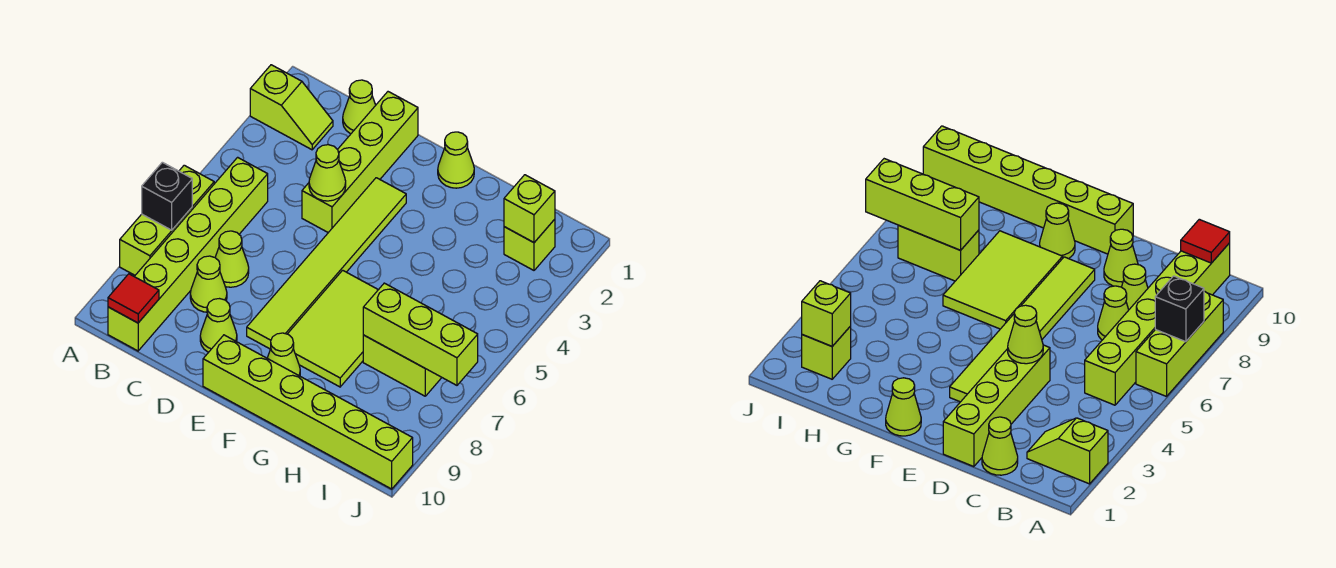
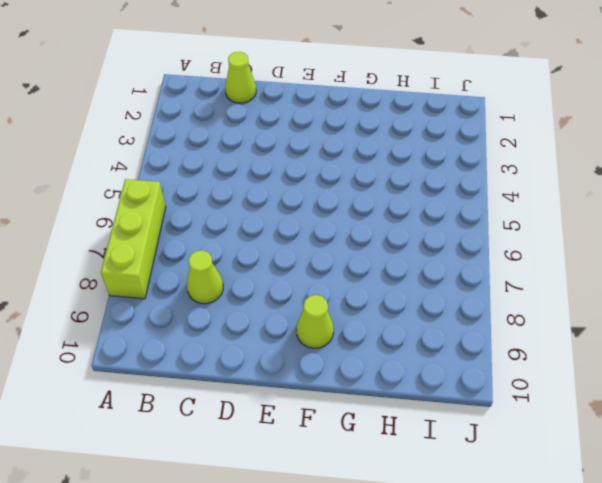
none -> lime slope A2:B2 level 1 top A
none -> lime brick B5:B10 level 1
none -> lime cone C7 level 1

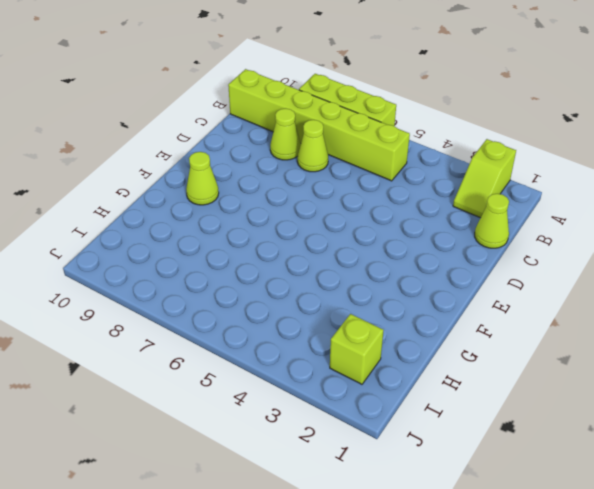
none -> lime brick D1:D4 level 1
none -> lime cone D9 level 1
none -> lime tile E3:E8 level 1

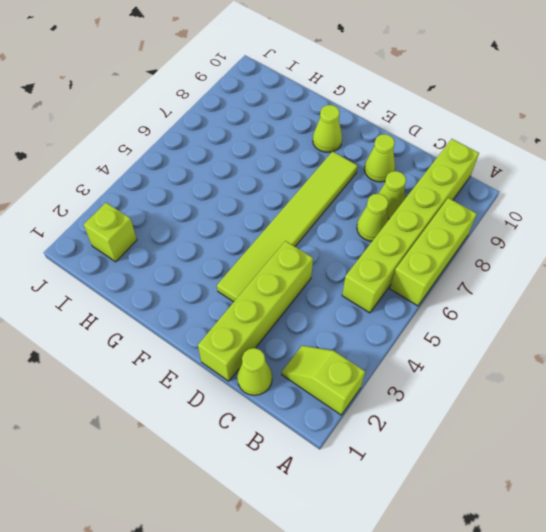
none -> lime brick E10:J10 level 1
none -> lime cone F1 level 1
none -> lime tile F6:G8 level 1

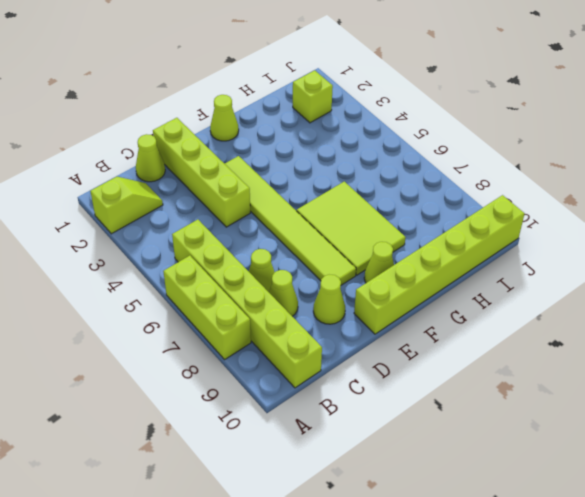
none -> lime brick H7:I7 level 1
none -> black brick A7 level 2
none -> red tile B10 level 2

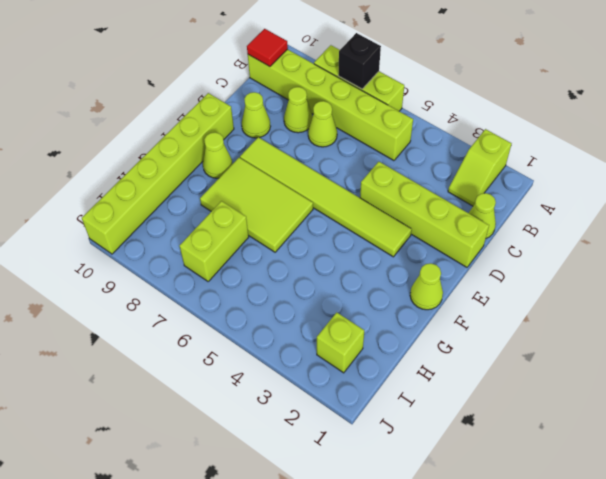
none -> lime cone D4 level 2
none -> lime brick H7:J7 level 2
none -> lime brick I2 level 2

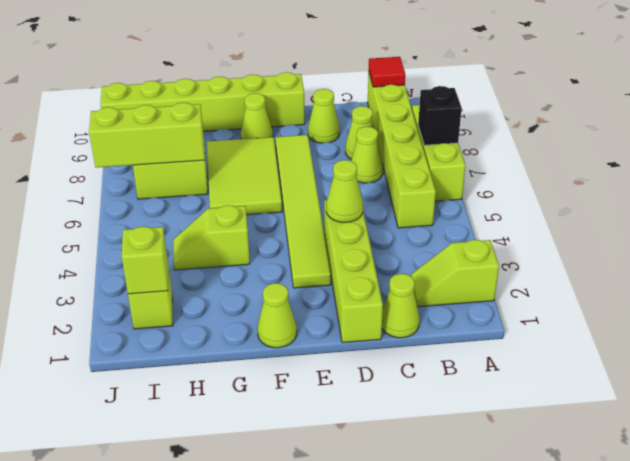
lime slope G4:H4 level 1 top G -> none

